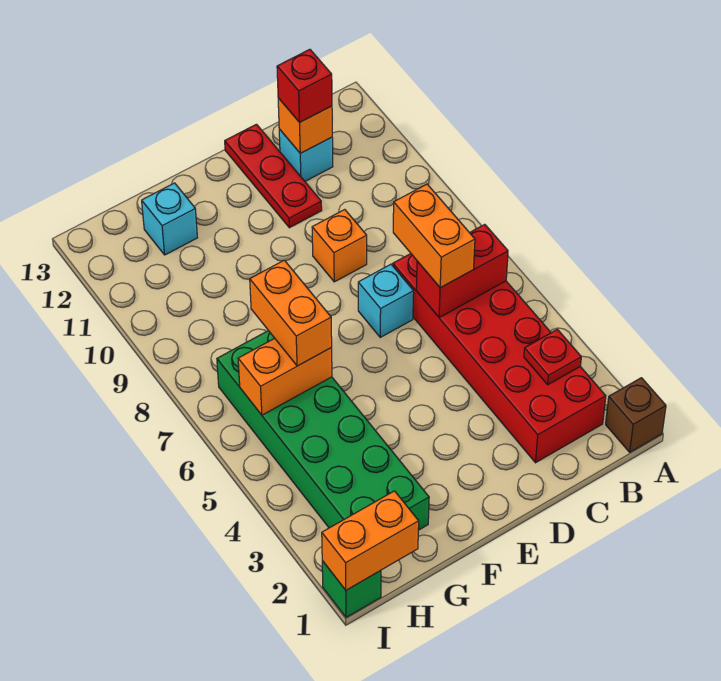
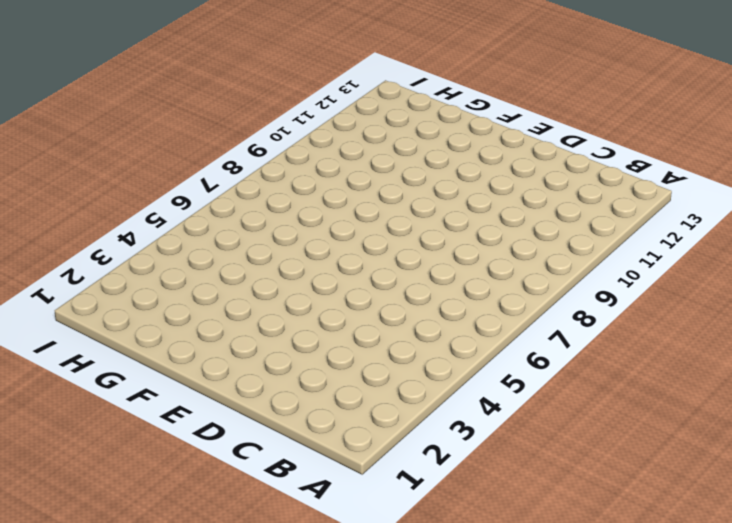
none -> brown brick A1 level 1
none -> red brick B2:C7 level 1
none -> cyan brick C12 level 1

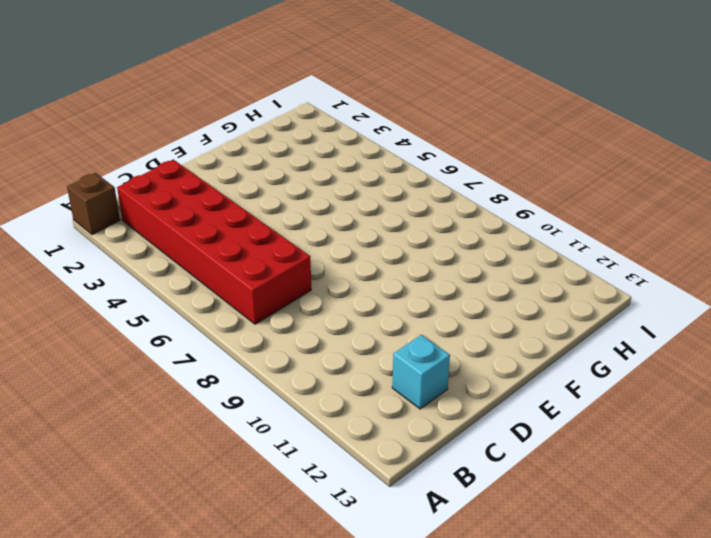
none -> cyan brick D7 level 1
none -> orange brick D9 level 1
none -> red plate D11:D13 level 1

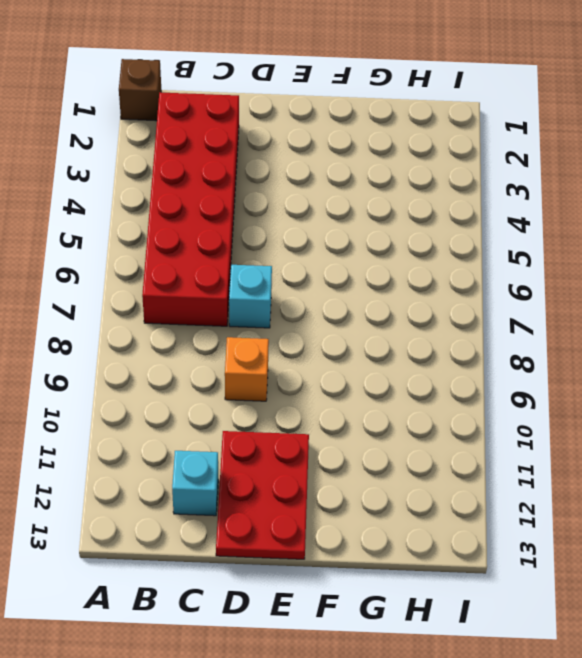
red plate D11:E13 level 1 -> red plate D11:D13 level 1
none -> green brick G2:H7 level 1
none -> cyan brick G12 level 1
none -> green brick I1 level 1

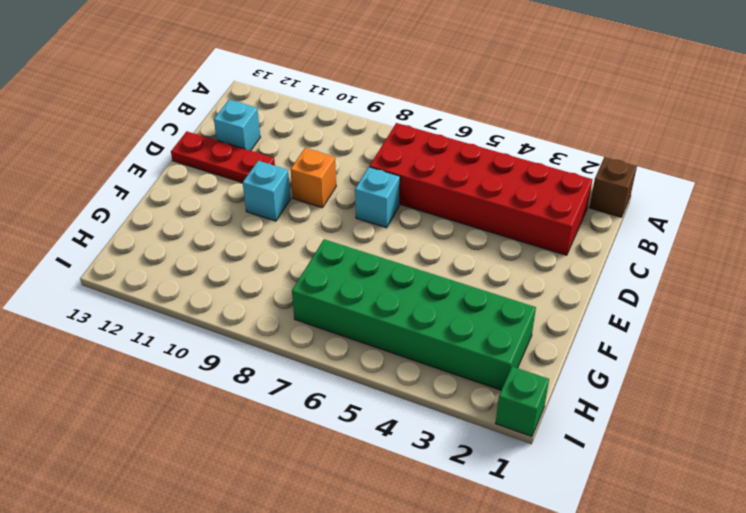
cyan brick E10 level 1 -> cyan brick G12 level 1
none -> red plate B3 level 2
none -> red brick B6:C6 level 2
none -> orange brick C12 level 2

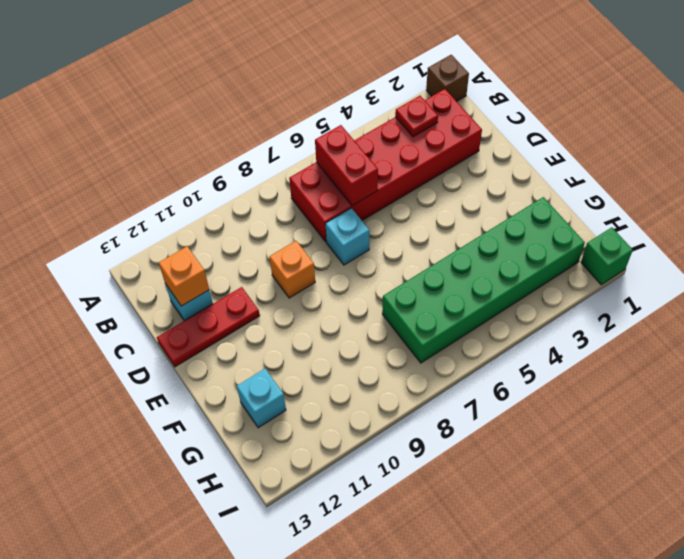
none -> orange brick G6:H6 level 2
none -> orange brick H1:I1 level 2
none -> orange brick C6:C7 level 3

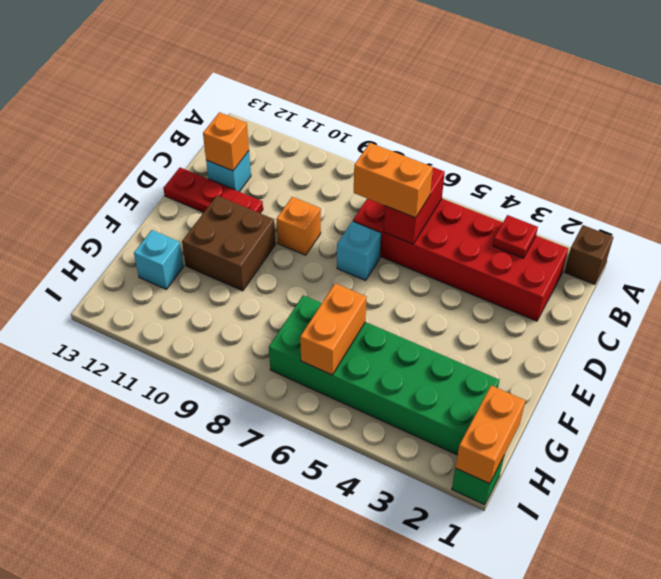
brown brick E10:F11 level 1 -> none
none -> red brick C12 level 3
none -> orange brick G6:G7 level 3

